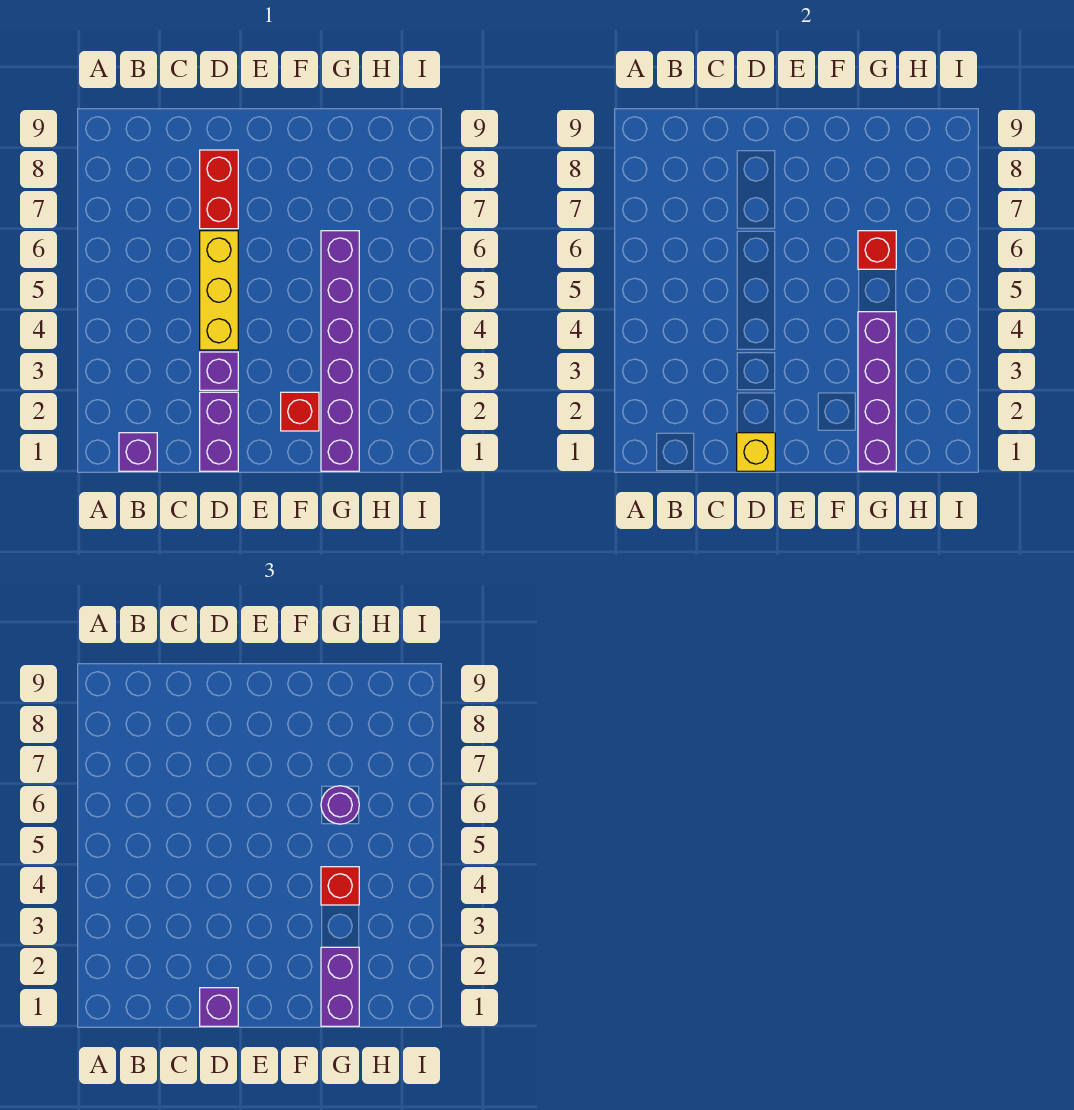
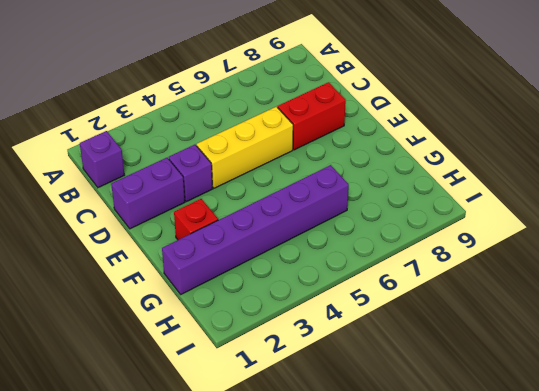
none -> yellow brick D1 level 2
none -> purple brick G1:G4 level 2
none -> red brick G6 level 2

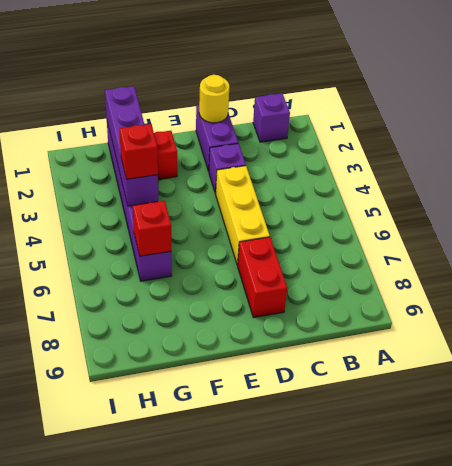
yellow round brick D1 level 2 -> yellow brick D1 level 2
none -> purple brick D1 level 3
none -> purple brick G1:G2 level 3
none -> purple round brick G6 level 3

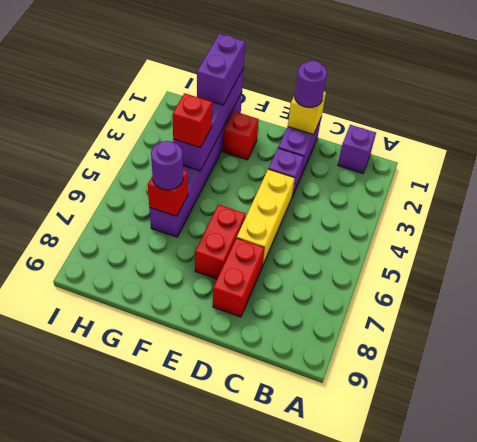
purple round brick D1 level 3 -> purple brick D1 level 3
red brick E6:E7 level 1 -> none

